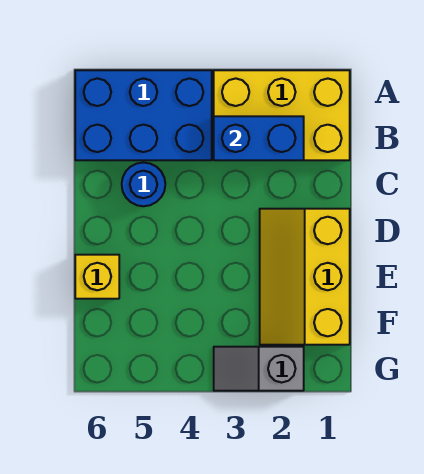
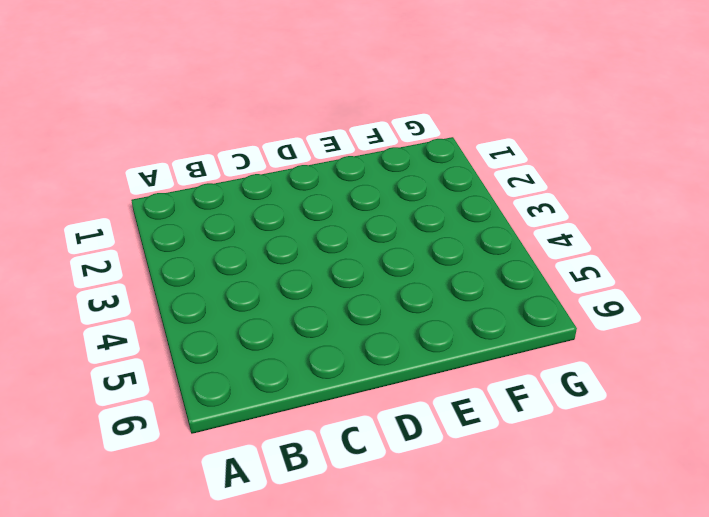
none -> yellow brick A1:B3 level 1
none -> blue brick A4:B6 level 1

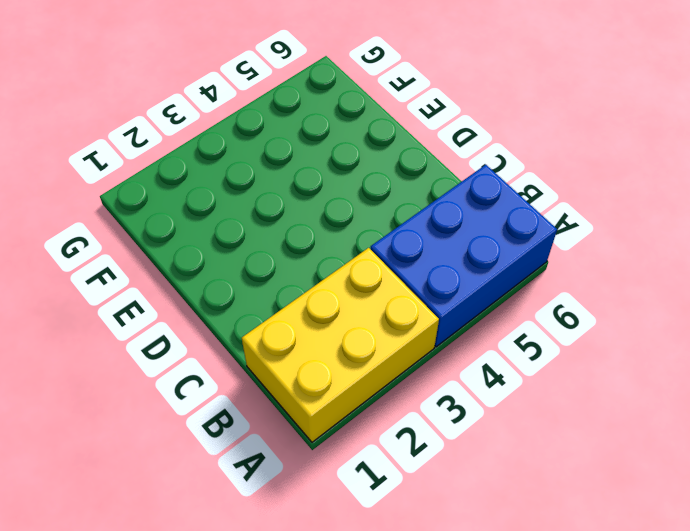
none -> blue round brick C5 level 1
none -> yellow slope D1:F2 level 1 top 1

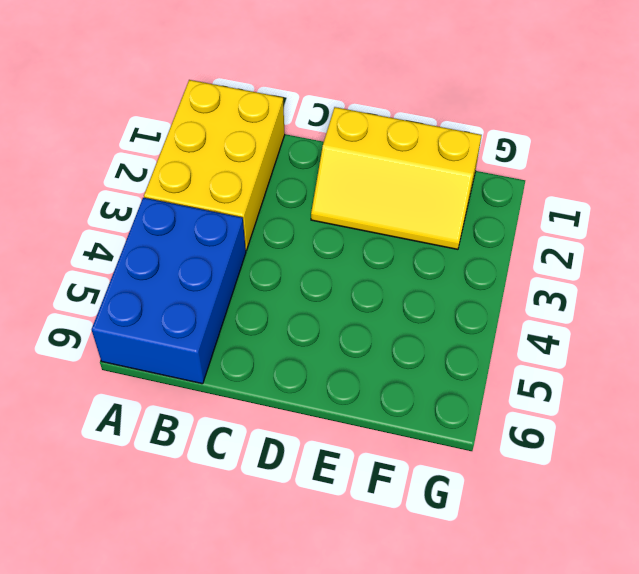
none -> blue round brick C5 level 1
none -> yellow brick E6 level 1

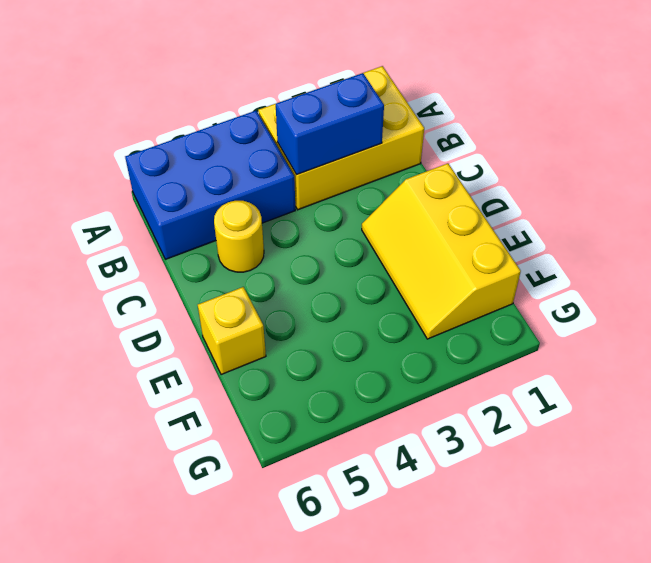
yellow round brick C5 level 1 -> blue round brick C5 level 1
none -> grey slope G2:G3 level 1 top 2

